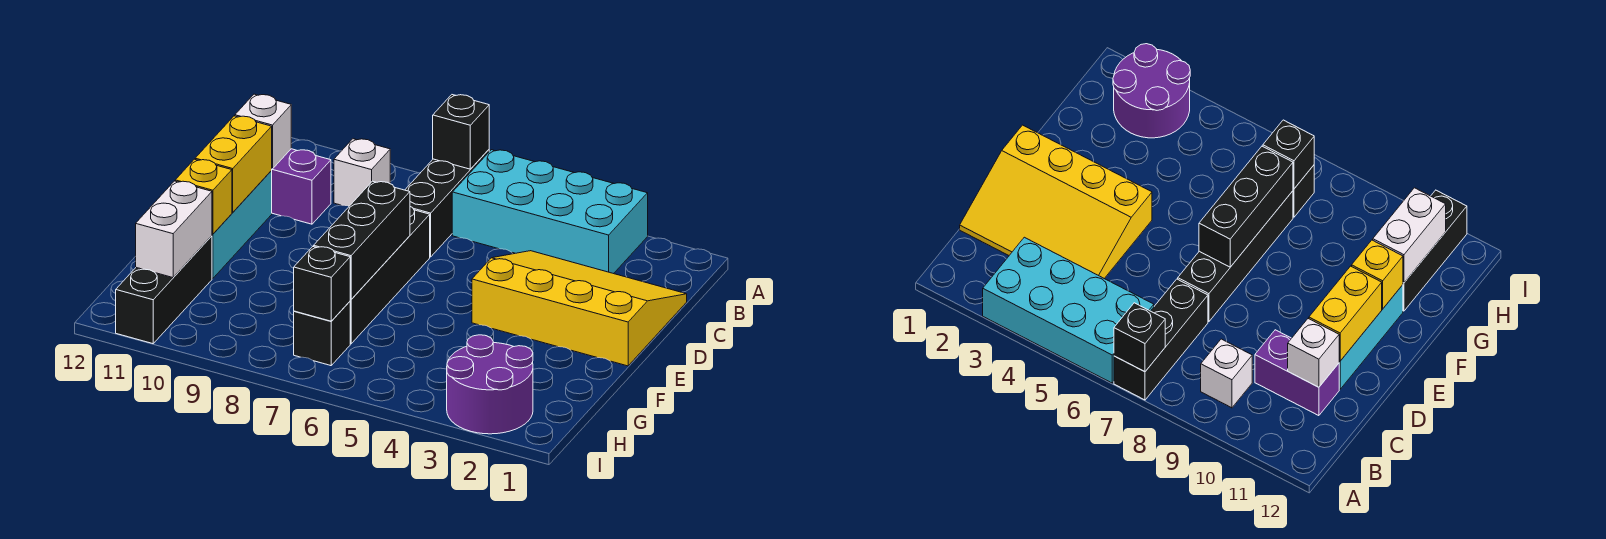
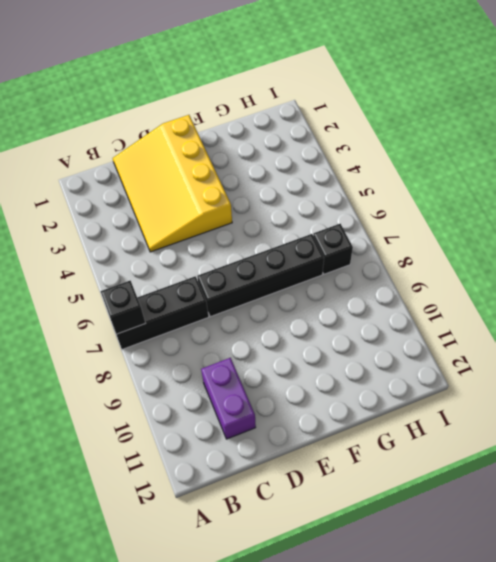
none -> cyan brick A3:B6 level 1
none -> white brick B9 level 1
none -> cyan brick D11:F11 level 1

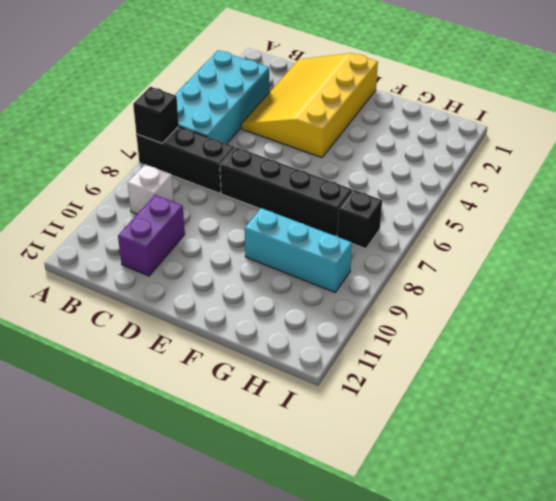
cyan brick F9:H9 level 1 -> cyan brick D11:F11 level 1
none -> black brick G11:I11 level 1
none -> purple round brick H2:I3 level 1
none -> white brick C11 level 2

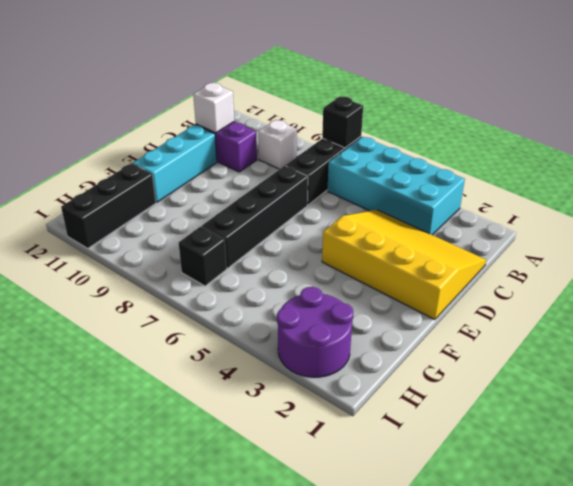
none -> yellow brick D11:E11 level 2
none -> black brick E7:G7 level 2
none -> yellow brick F11 level 2

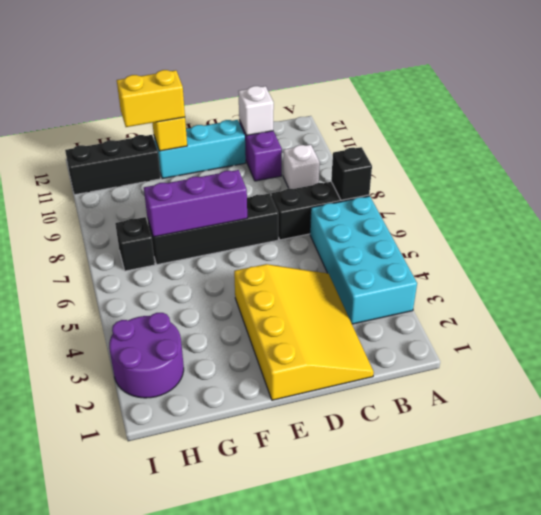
purple brick E7:G7 level 2 -> black brick E7:G7 level 2
yellow brick F11:G11 level 3 -> yellow brick D11:E11 level 2
none -> white brick G11:H11 level 2
none -> black brick H7 level 2

